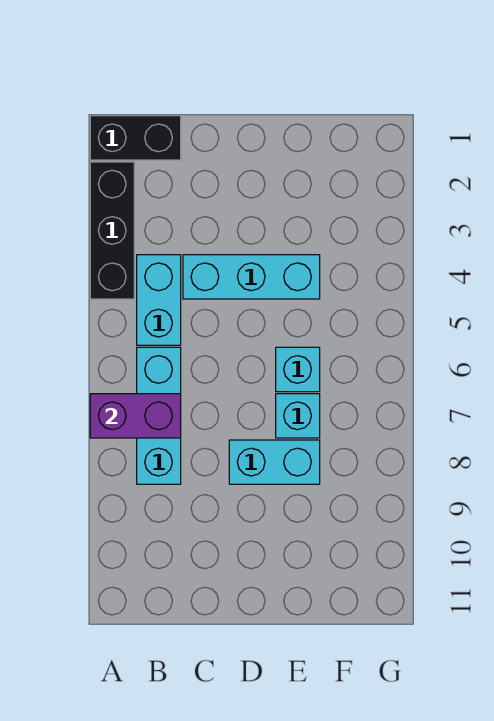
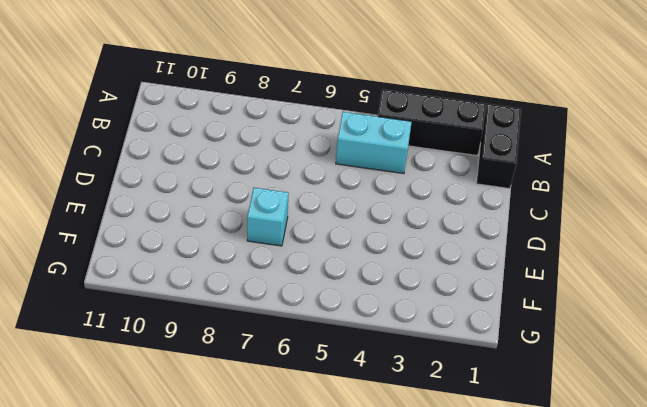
none -> cyan brick B6:B8 level 1
none -> cyan brick C4:E4 level 1

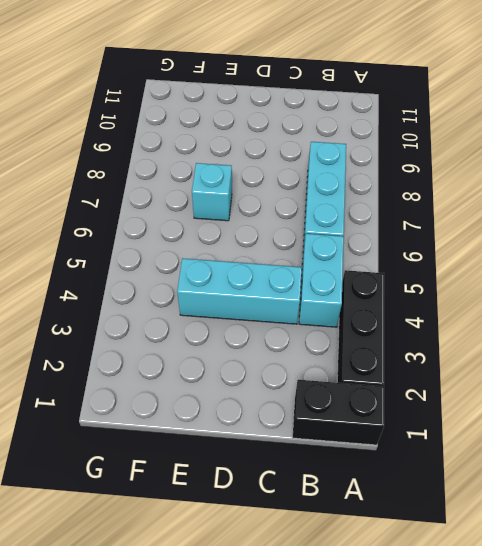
none -> cyan brick D8:E8 level 1
none -> cyan brick E6 level 1

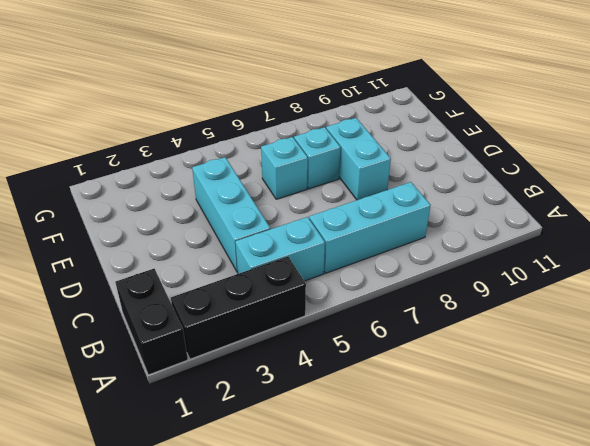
none -> purple brick A7:B7 level 2

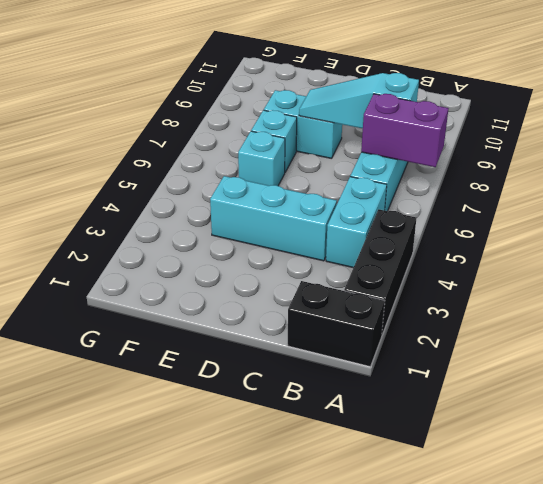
cyan slope B8:D8 level 2 top B -> none

